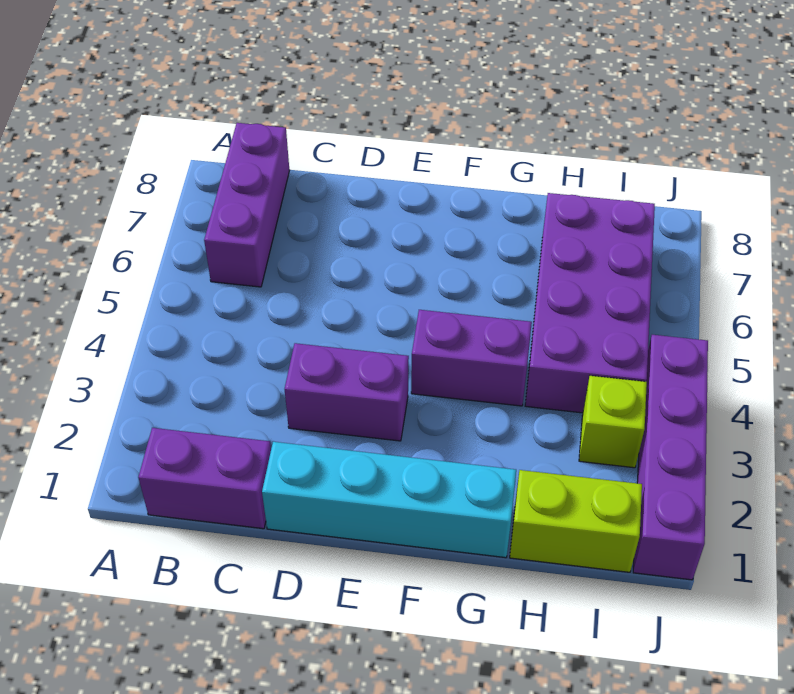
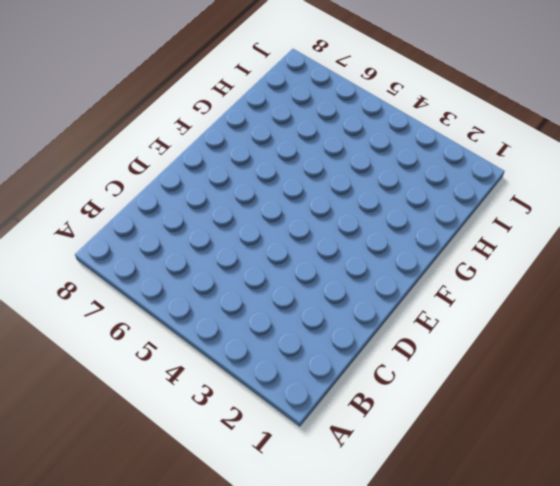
none -> purple brick B1:C1 level 1
none -> purple brick B6:B8 level 1

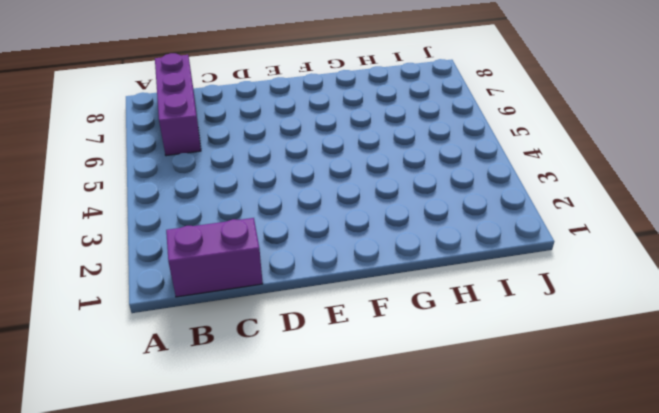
none -> cyan brick D1:G1 level 1
none -> purple brick D3:E3 level 1

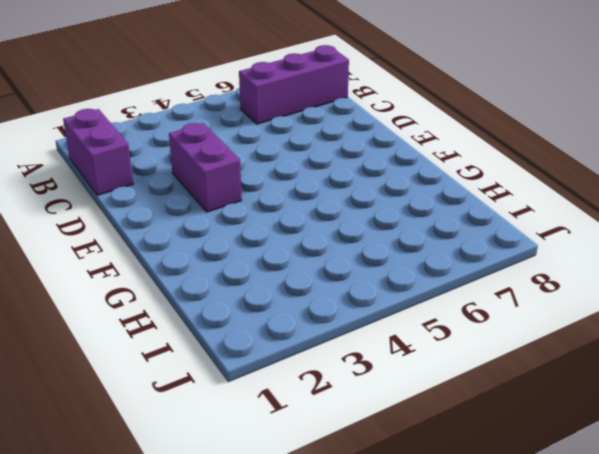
none -> cyan brick D1:G1 level 1
none -> purple brick F4:G4 level 1

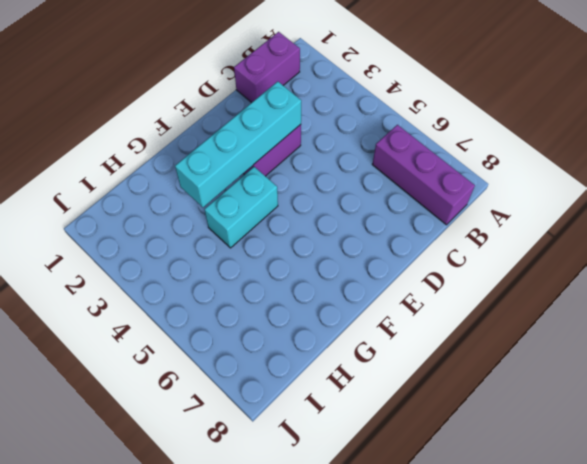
cyan brick D3:G3 level 2 -> cyan brick D1:G1 level 1
cyan brick F4:G4 level 1 -> purple brick F4:G4 level 1
none -> lime brick H1:I1 level 1
none -> purple brick H4:I7 level 1

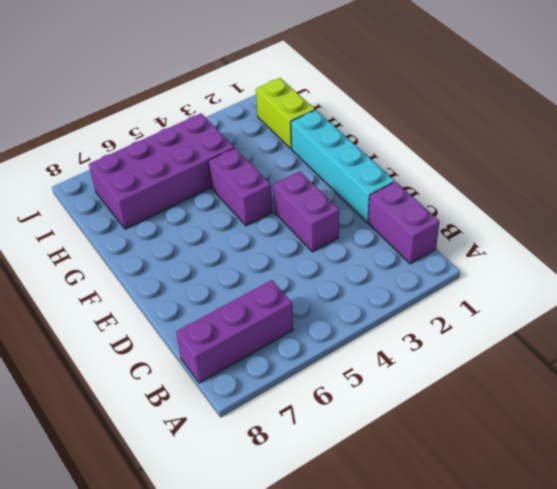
none -> lime brick I3 level 1
none -> purple brick J1:J4 level 1

